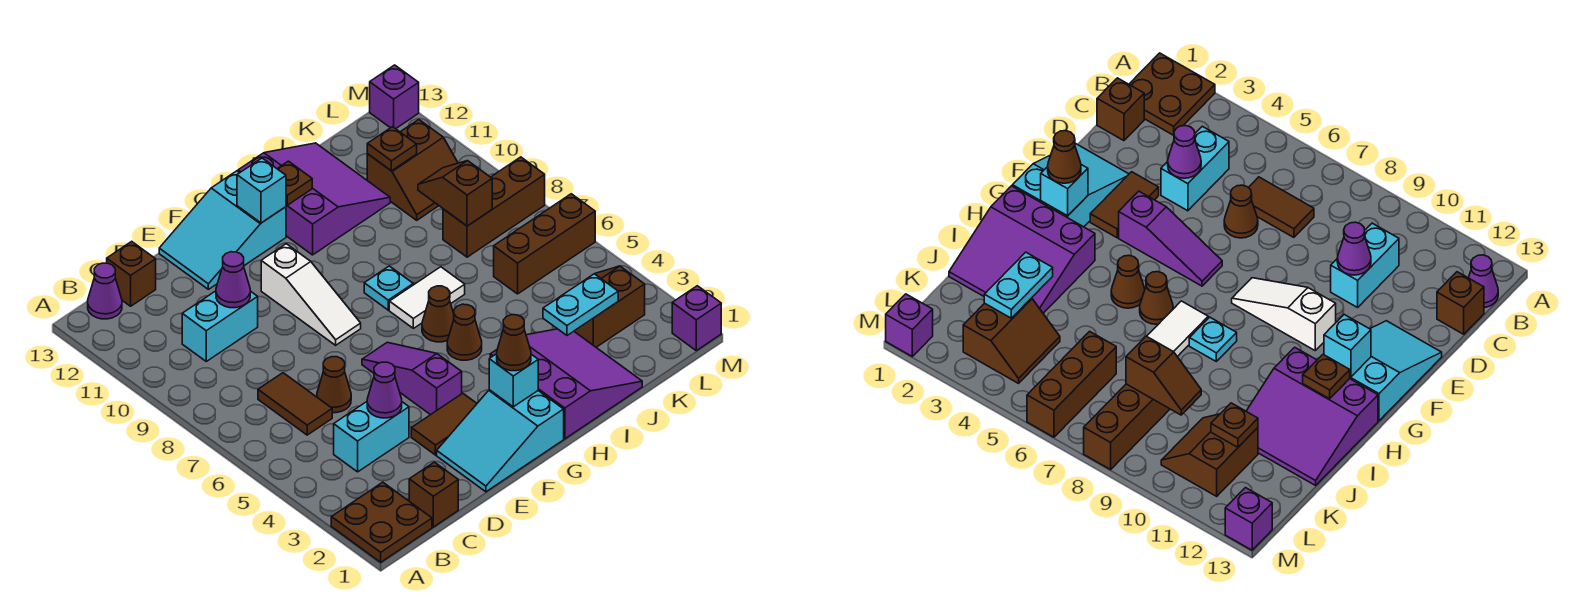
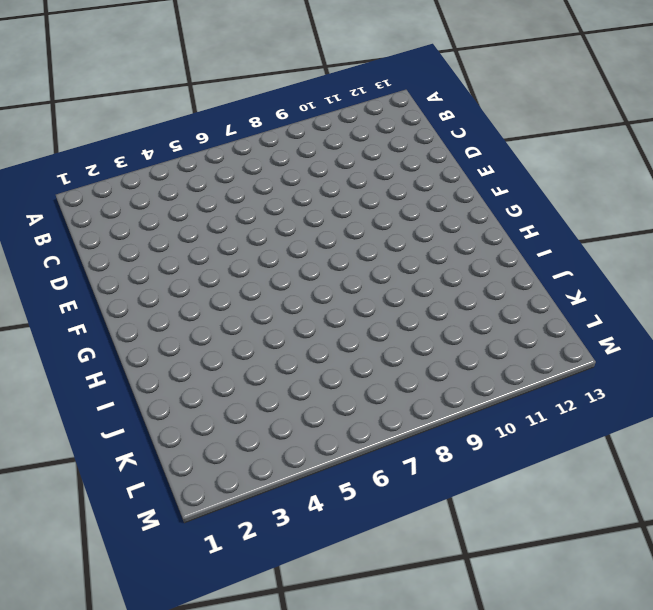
none -> brown plate A1:B2 level 1
none -> purple cone B13 level 1
none -> brown brick C1 level 1
none -> cyan brick C4:D4 level 1

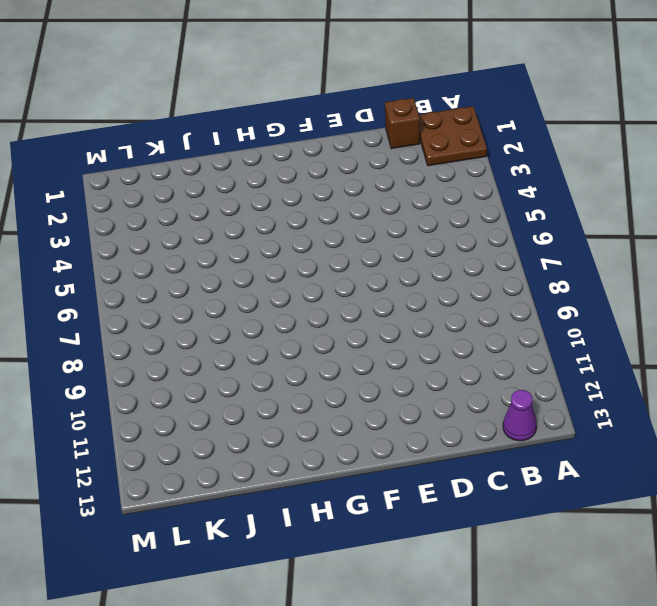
none -> cyan brick C4:D4 level 1
none -> brown tile C6:C7 level 1
none -> cyan brick C10:D10 level 1
none -> brown brick C13 level 1

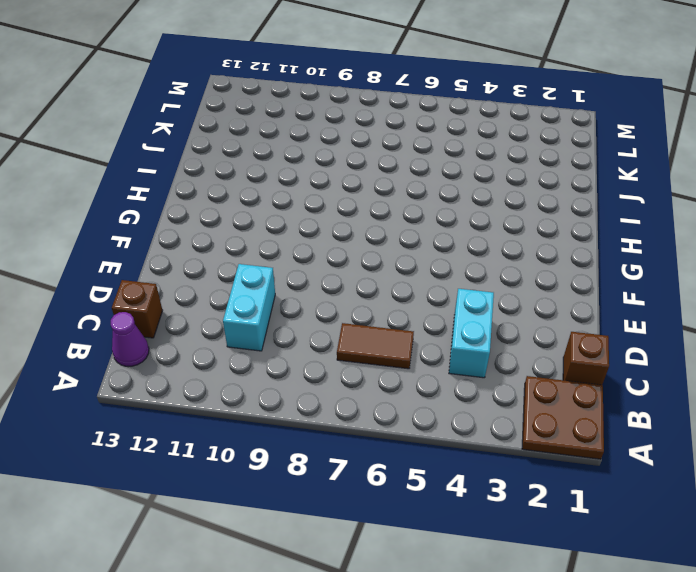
none -> brown cone D6 level 1
none -> cyan slope E1:G2 level 1 top G
none -> brown tile E3:F3 level 1
none -> cyan slope E12:G13 level 1 top G

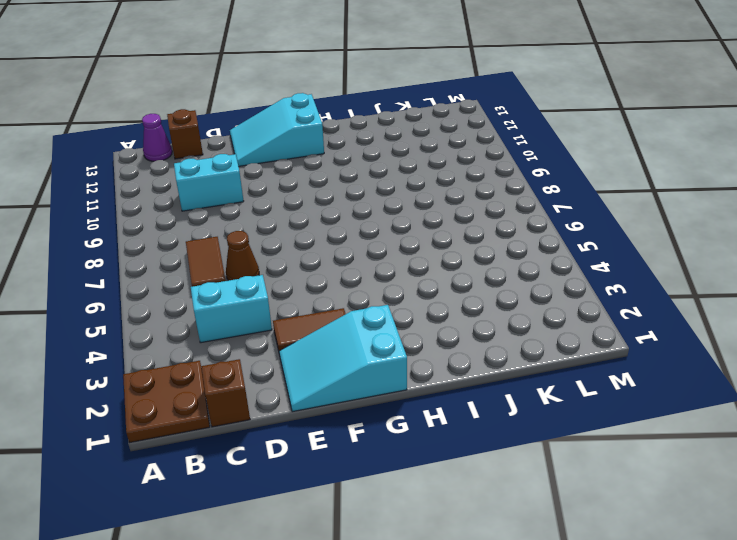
none -> purple slope F4:F6 level 1 top 4
none -> white slope F8:F10 level 1 top 10
none -> purple slope H1:J3 level 1 top H
none -> brown cone H5 level 1

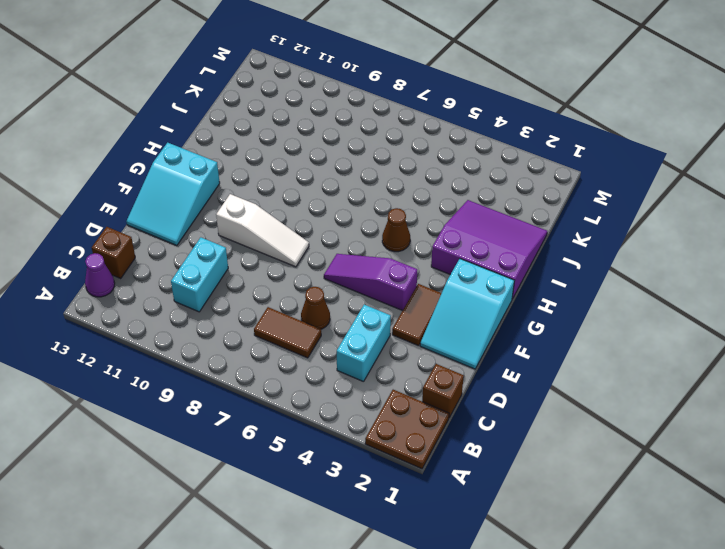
none -> brown cone H6 level 1
none -> white tile H7:I7 level 1
none -> cyan plate H8 level 1
none -> purple slope H11:J13 level 1 top H

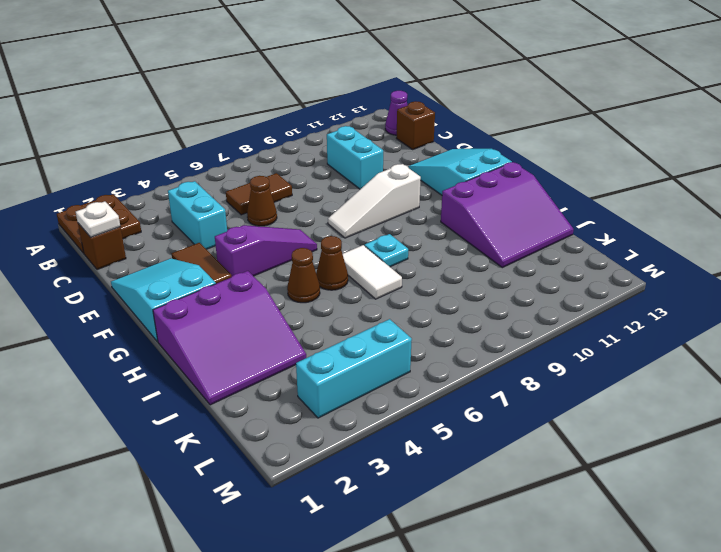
white plate C1 level 2 -> none
cyan brick L3:L5 level 1 -> brown slope K3:L4 level 1 top 3
none -> brown brick K6:M6 level 1
none -> brown brick K8:M8 level 1
none -> brown slope K10:L11 level 1 top 11
none -> purple brick M1 level 1

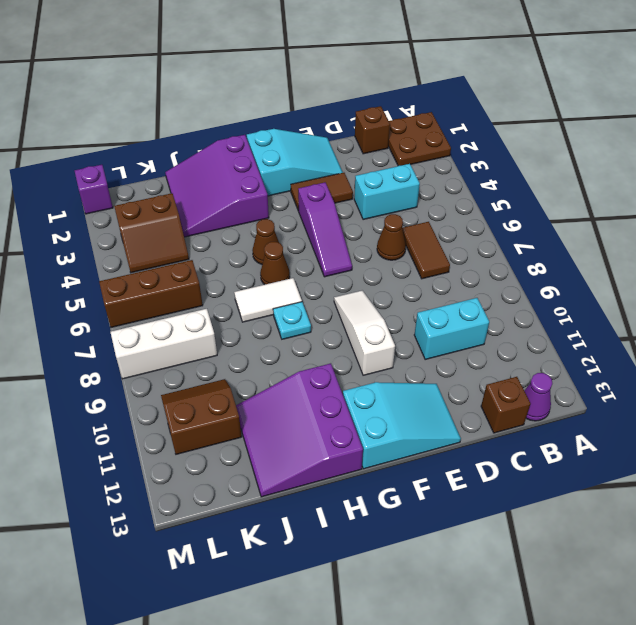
white brick K8:M8 level 1 -> brown brick K8:M8 level 1
none -> purple brick M13 level 1
none -> purple cone D4 level 2
none -> purple cone D10 level 2
none -> cyan brick G2 level 2

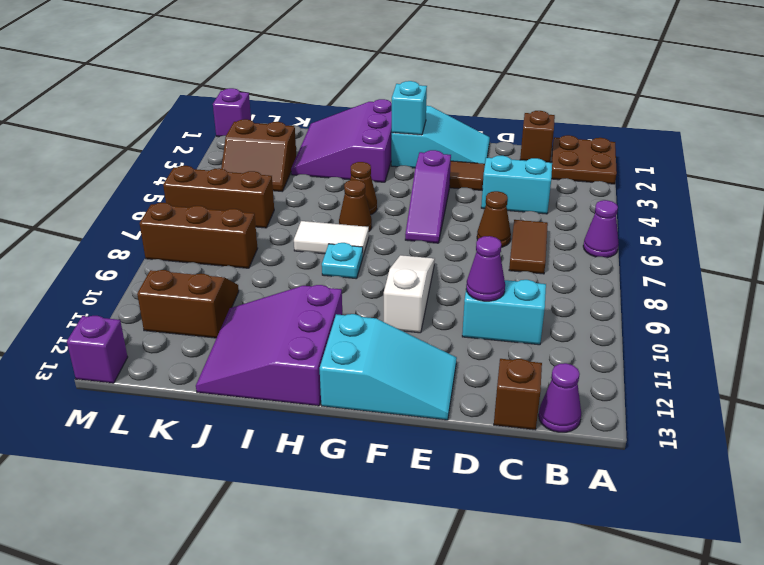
purple cone A6 level 1 -> purple cone D4 level 2
none -> cyan brick G12 level 2
none -> brown plate H12 level 2
none -> cyan plate J3:K3 level 2
none -> brown slope K8:K9 level 2 top 8

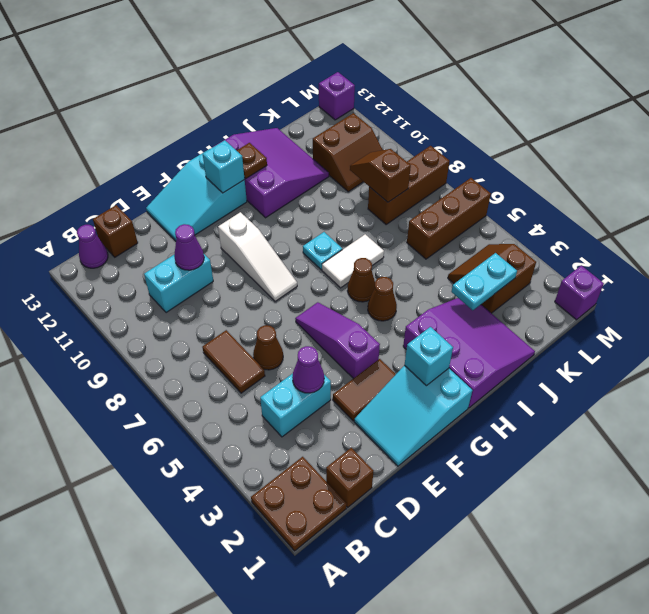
none -> brown plate K11 level 2
none -> brown cone G2 level 3

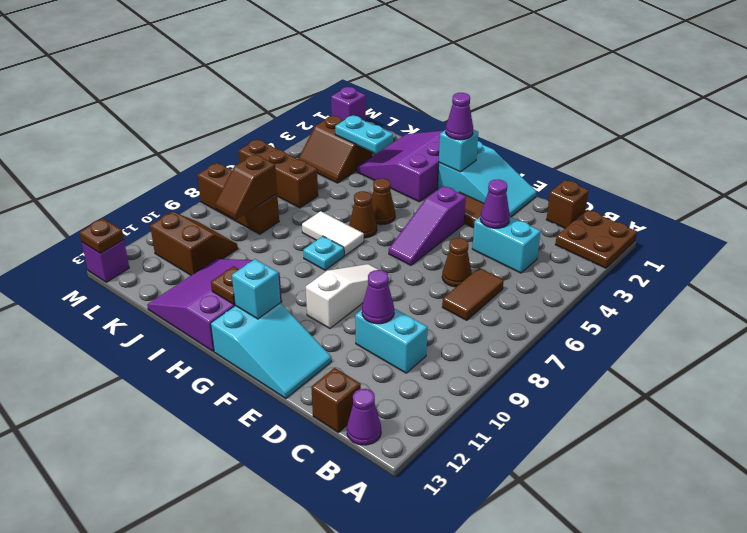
purple cone G2 level 3 -> brown cone G2 level 3
brown plate M13 level 2 -> brown plate K11 level 2

